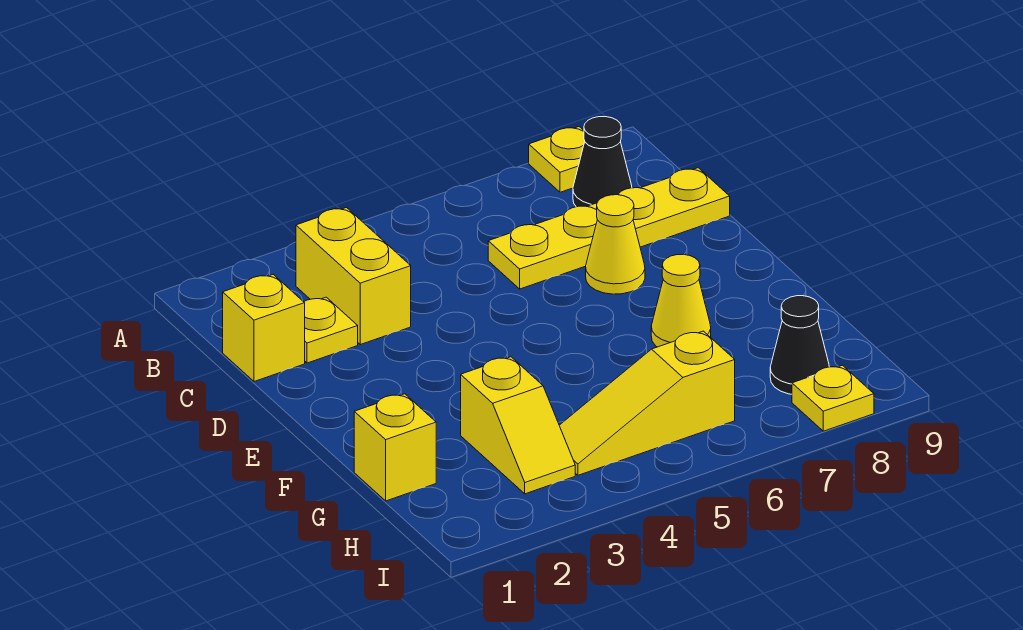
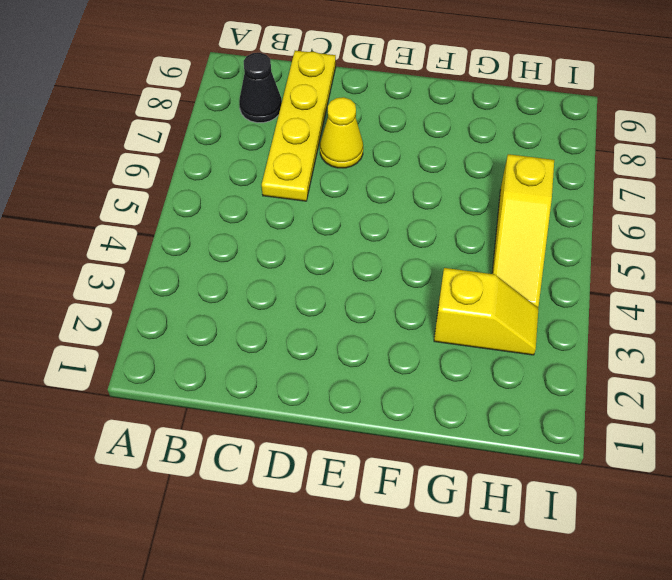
none -> yellow plate A8 level 1
none -> yellow brick B3:C3 level 1
none -> yellow brick C1 level 1

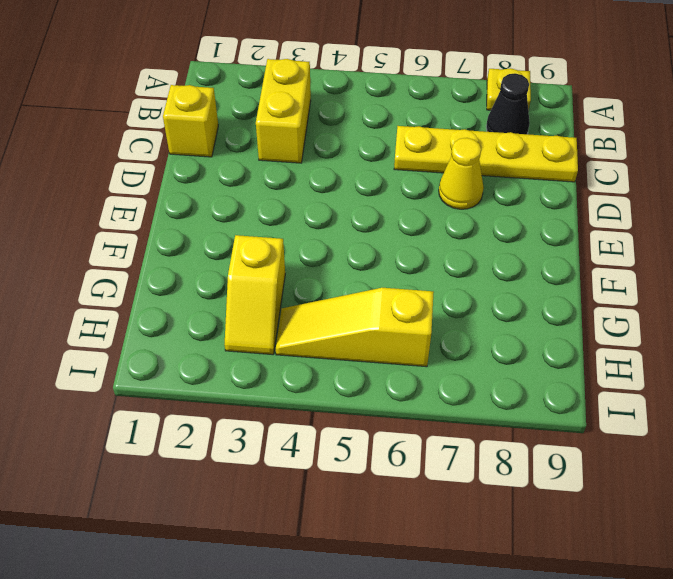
none -> yellow plate C2 level 1
none -> yellow cone F7 level 1
none -> yellow brick G1 level 1

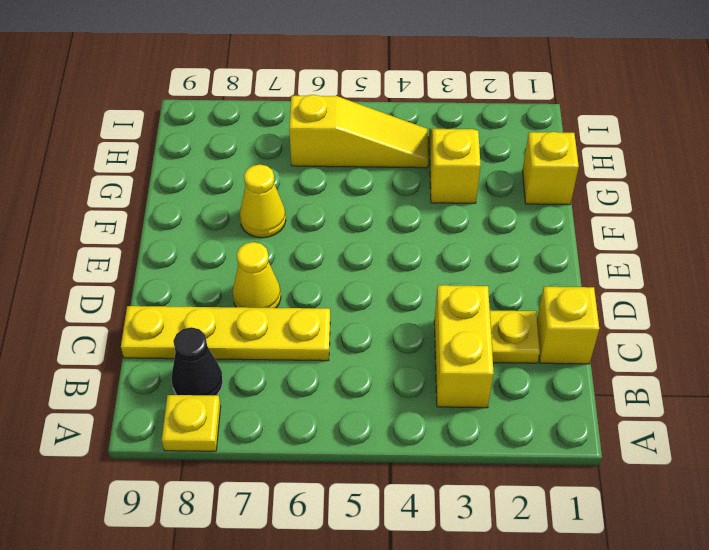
none -> black cone H8 level 1
none -> yellow plate I8 level 1

